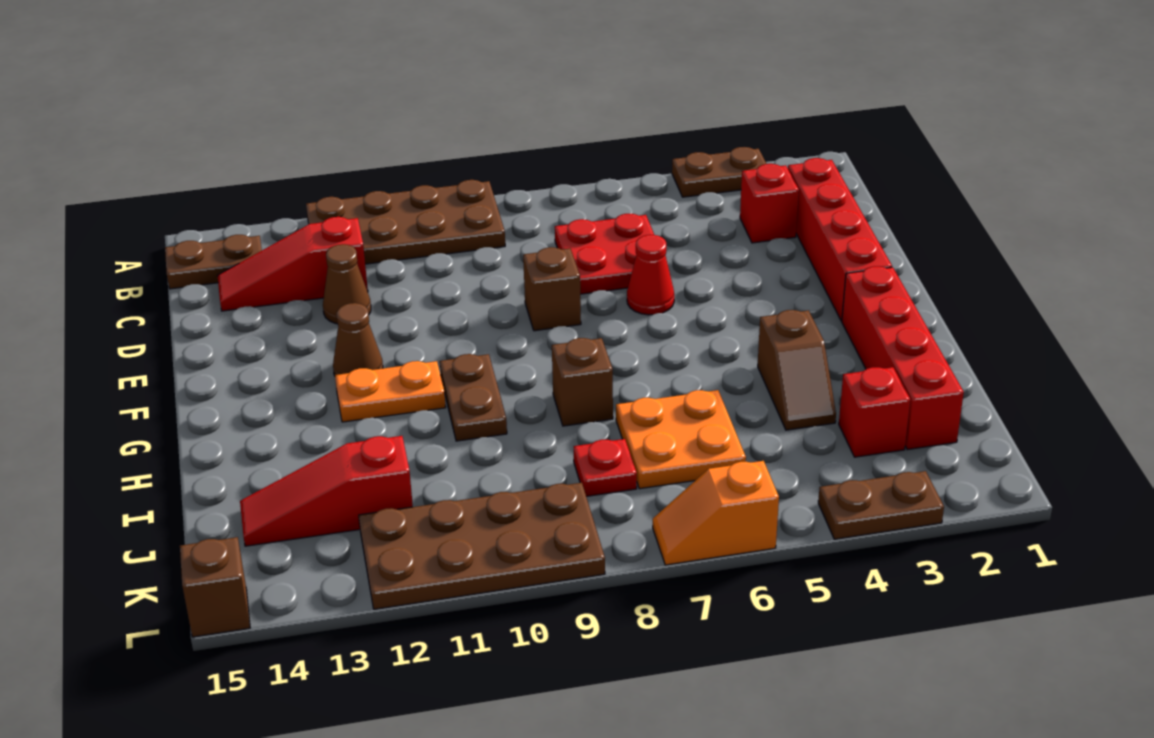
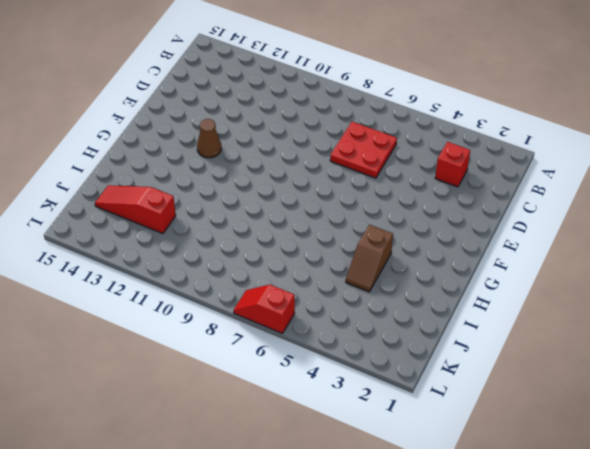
red slope L6:L7 level 1 top 6 -> orange slope L6:L7 level 1 top 6
none -> brown plate A3:A4 level 1
none -> brown plate A9:B12 level 1
none -> brown plate B14:B15 level 1

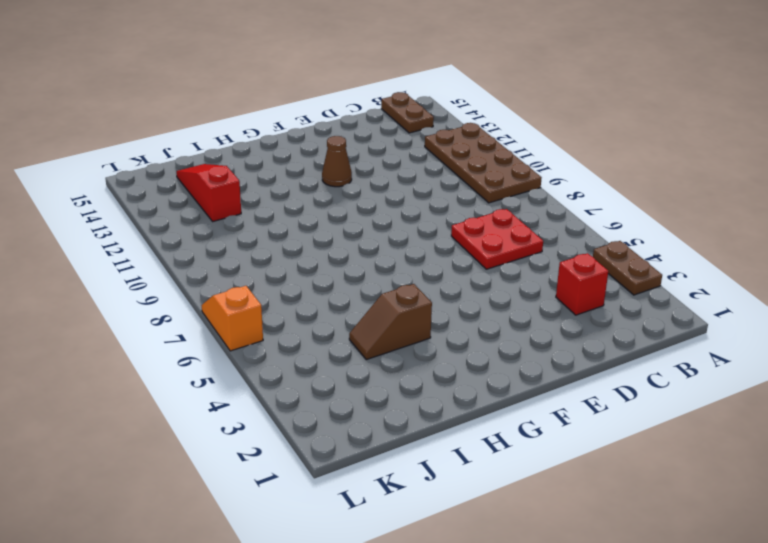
none -> red brick C2:F2 level 1
none -> red slope C12:C14 level 1 top 12
none -> brown cone D12 level 1

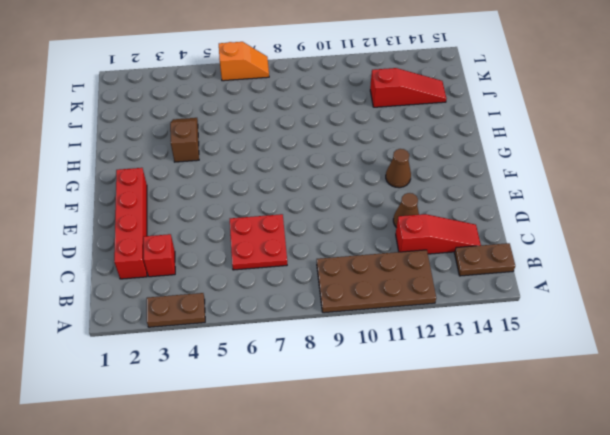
none -> red cone E6 level 1
none -> brown brick E8 level 1
none -> red brick G2:J2 level 1

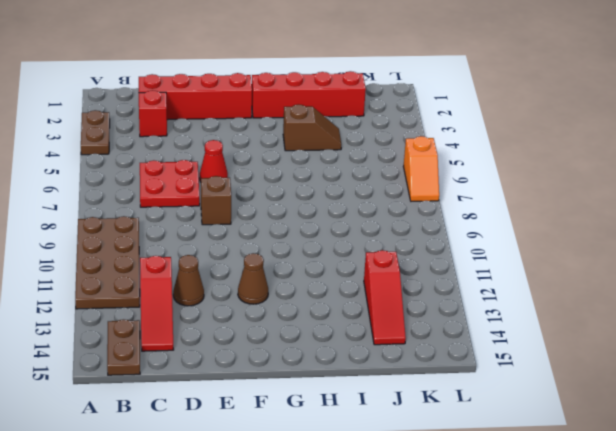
none -> brown plate G10:H10 level 1
none -> orange plate G11:G12 level 1
none -> brown brick H8 level 1

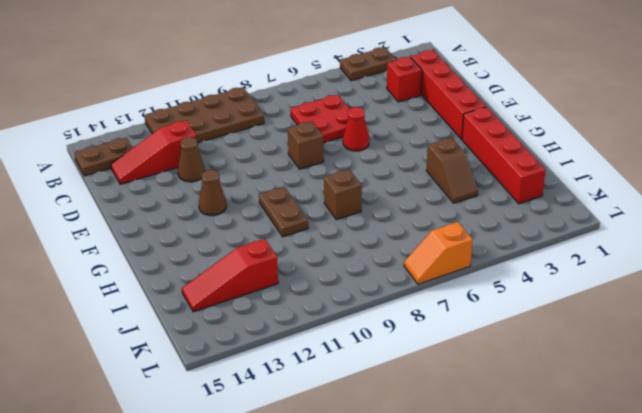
none -> orange plate G11:G12 level 1
none -> orange plate I6:J7 level 1
none -> red brick J3 level 1

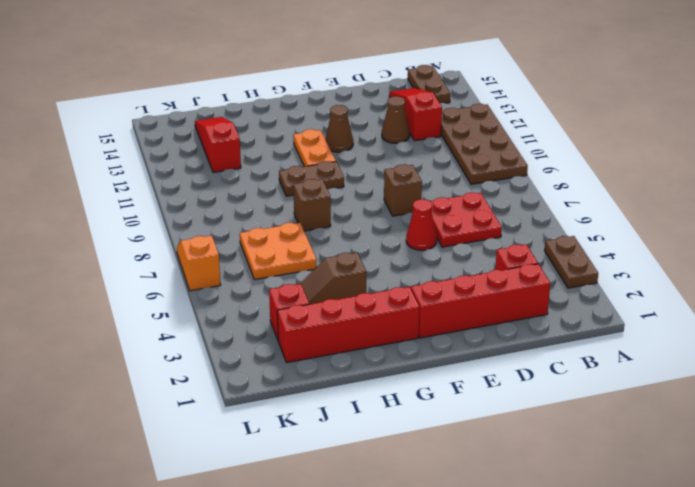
none -> red plate J8 level 1
none -> brown plate K9:L12 level 1
none -> brown plate L3:L4 level 1

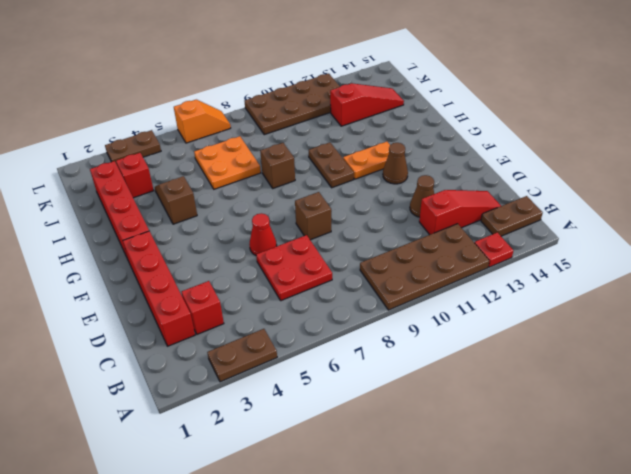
red plate A13 level 1 -> red plate J8 level 1
none -> brown brick L15 level 1

